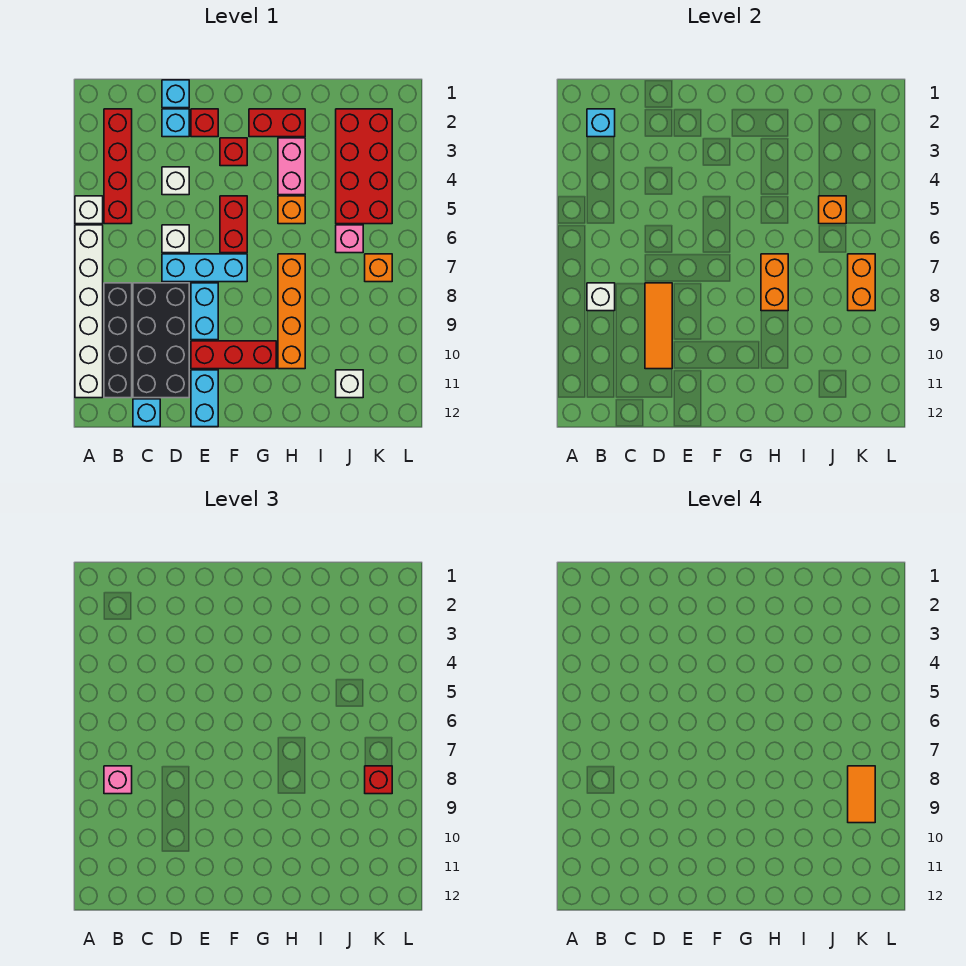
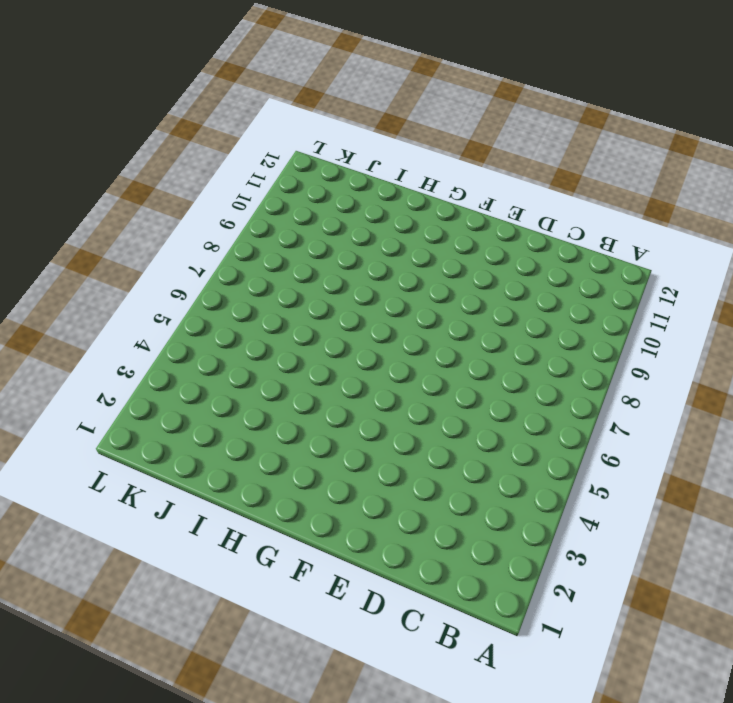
none -> white brick A5 level 1
none -> white brick A6:A11 level 1
none -> red brick B2:B5 level 1
none -> black brick B8:B11 level 1

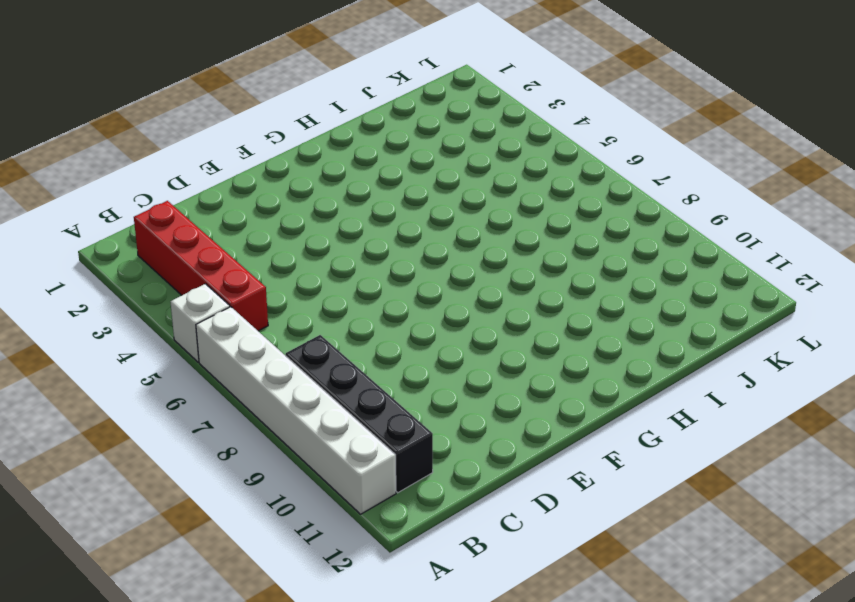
none -> black brick C8:D11 level 1
none -> cyan brick C12 level 1
none -> cyan brick D1 level 1
none -> cyan brick D2 level 1

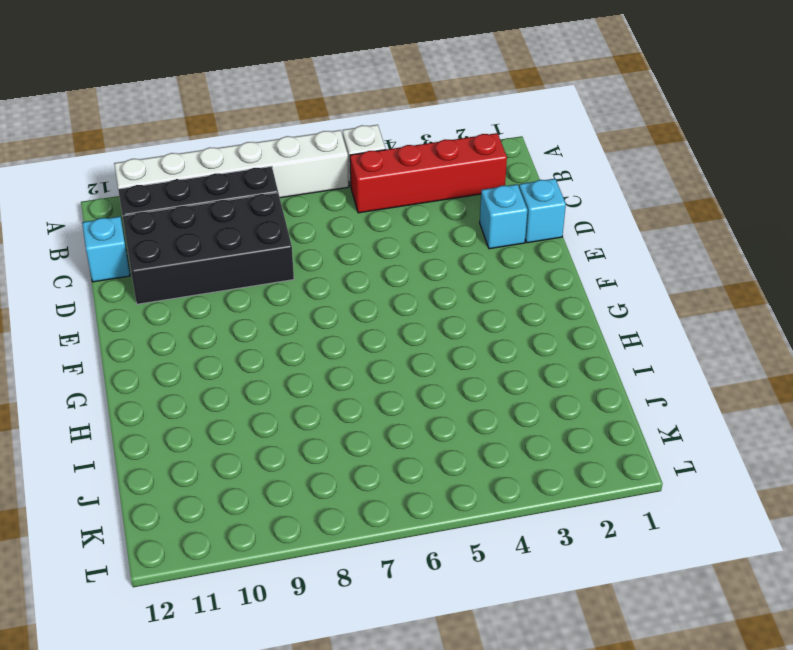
none -> white brick D4 level 1
none -> white brick D6 level 1
none -> cyan brick D7:F7 level 1
none -> red brick E2 level 1

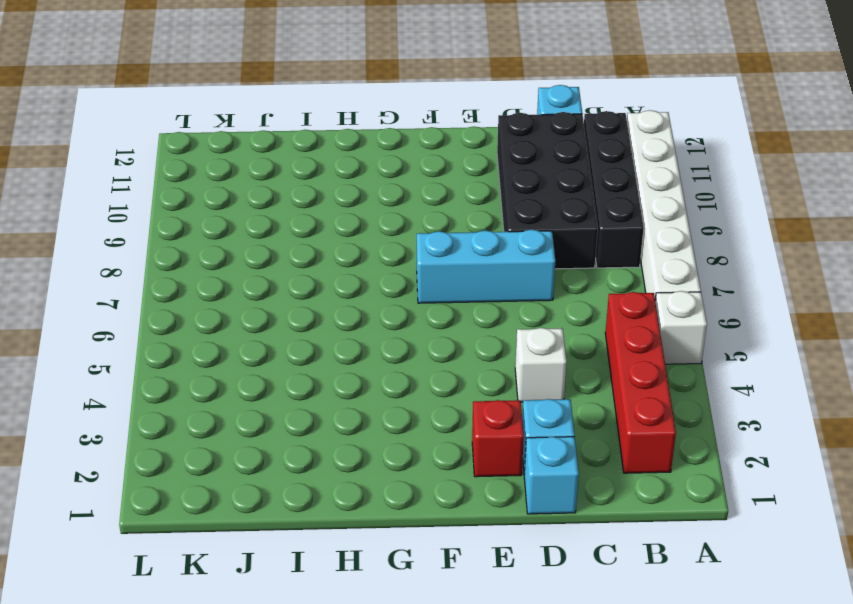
none -> white brick D6 level 1
none -> cyan brick E8:E9 level 1
none -> red brick E10:G10 level 1
none -> cyan brick E11:E12 level 1

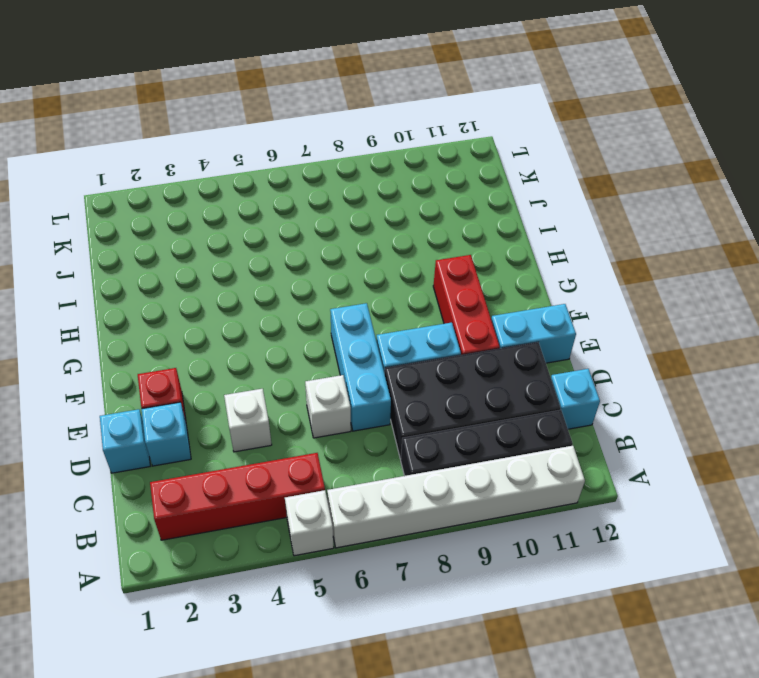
none -> red brick F3 level 1
none -> red brick F5:F6 level 1
none -> red brick G2:H2 level 1
none -> pink brick H3:H4 level 1

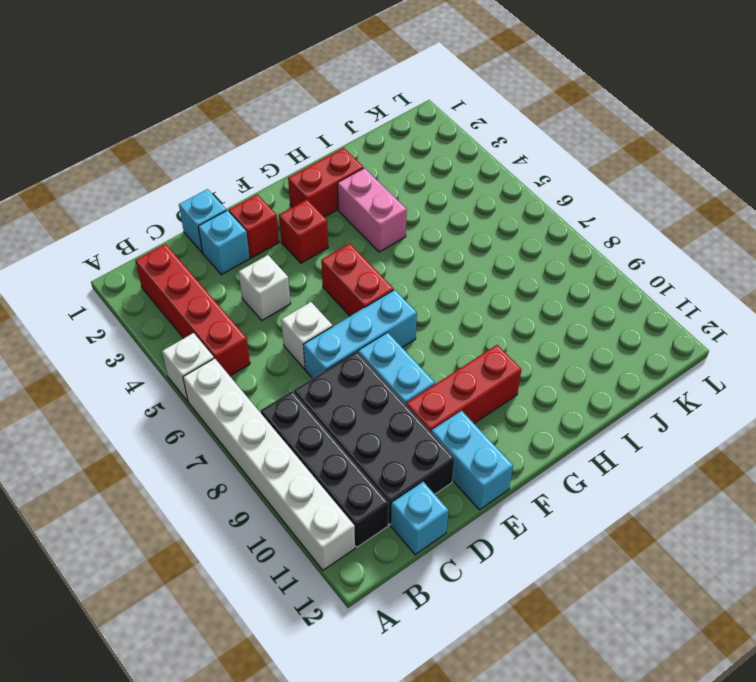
none -> orange brick H5 level 1
none -> orange brick H7:H10 level 1
none -> red brick J2:K5 level 1
none -> pink brick J6 level 1

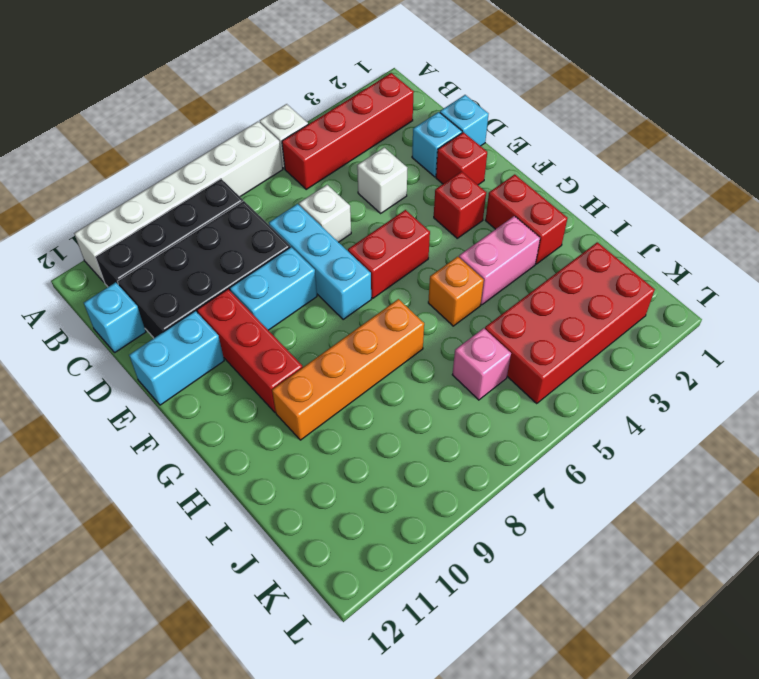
none -> white brick J11 level 1
none -> orange brick K7 level 1
none -> cyan brick B2 level 2
none -> white brick B8 level 2

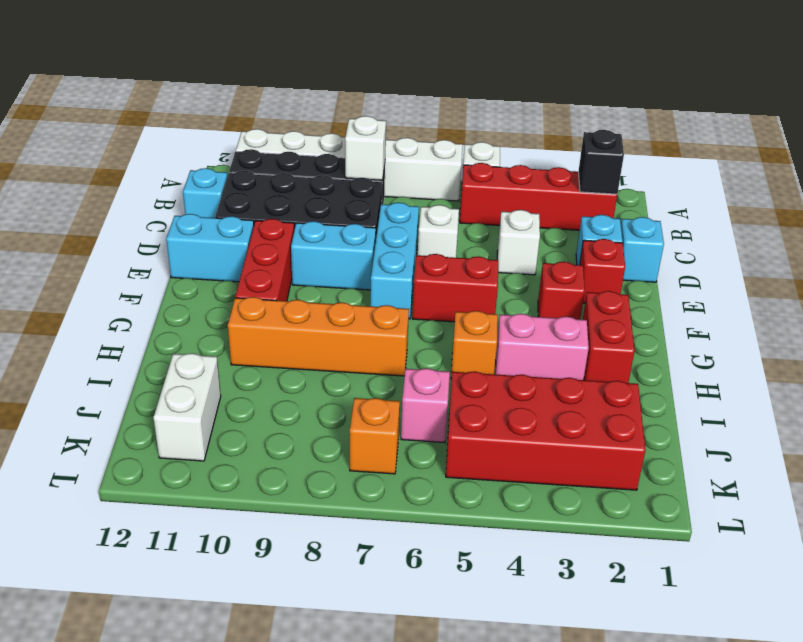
black brick B2 level 2 -> cyan brick B2 level 2
white brick J11:K11 level 1 -> white brick J11 level 1
none -> orange tile D8:D10 level 2
none -> orange brick H7:H8 level 2
none -> orange brick J5 level 2
none -> orange brick K7:K8 level 2

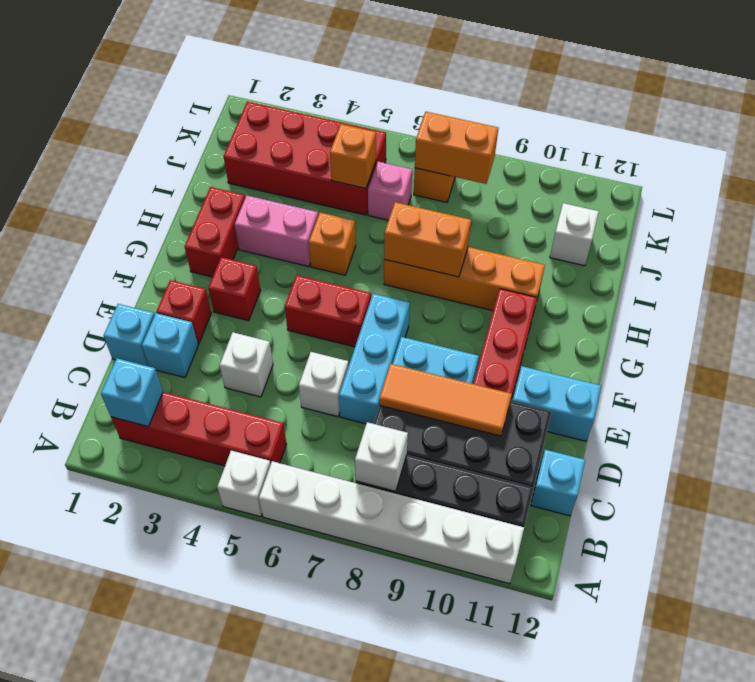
none -> pink brick B8 level 3
none -> red brick K8 level 3
none -> orange tile K8:K9 level 4

